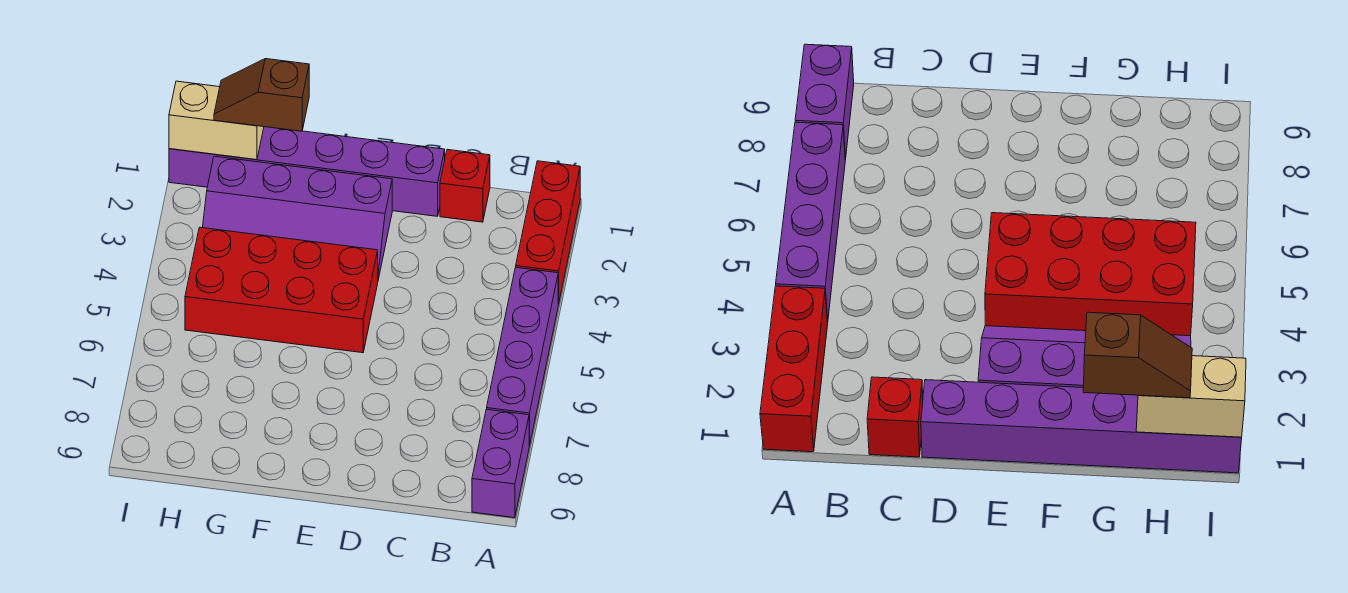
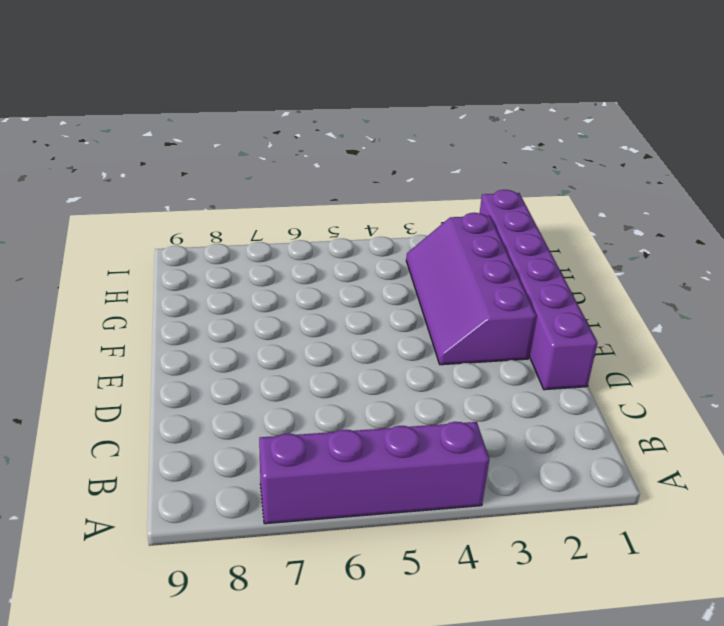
none -> red brick A1:A3 level 1
none -> purple brick A8:A9 level 1

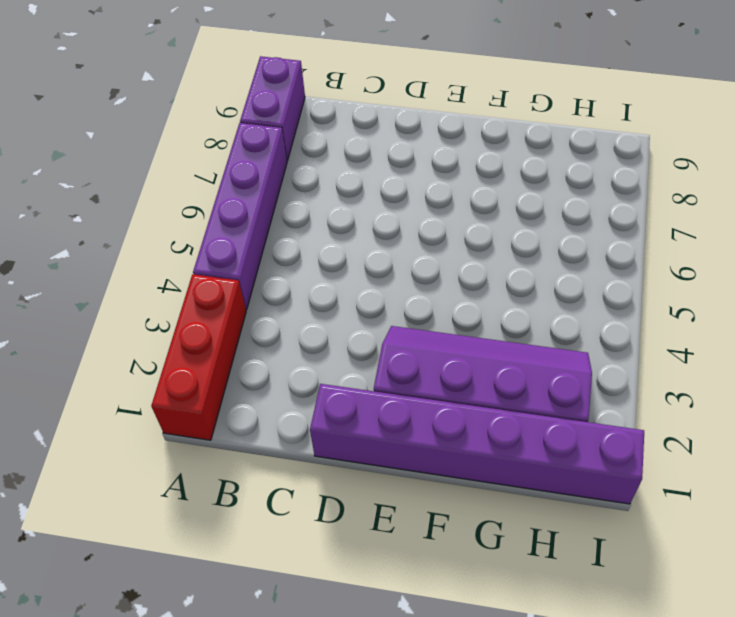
none -> red brick C1 level 1
none -> red brick E4:H5 level 1

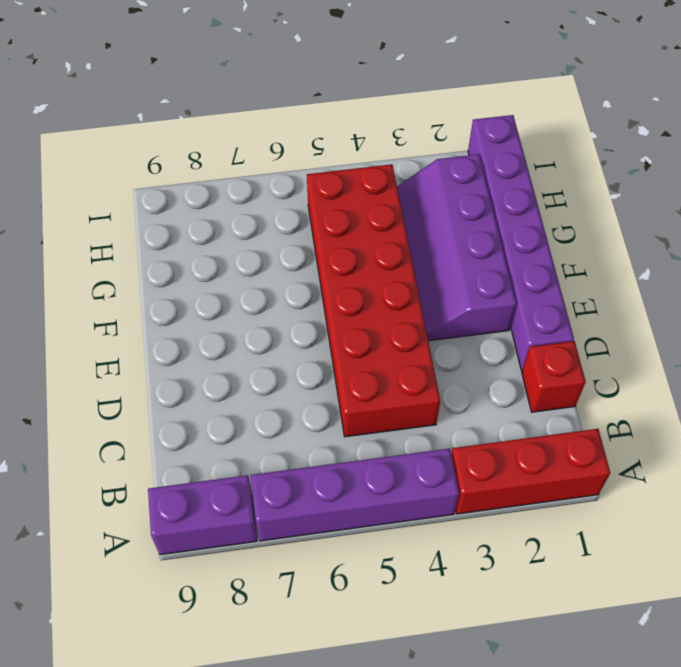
red brick C4:H5 level 1 -> red brick E4:H5 level 1
none -> tan brick H1:I1 level 2
none -> brown slope G1:H1 level 3 top G

